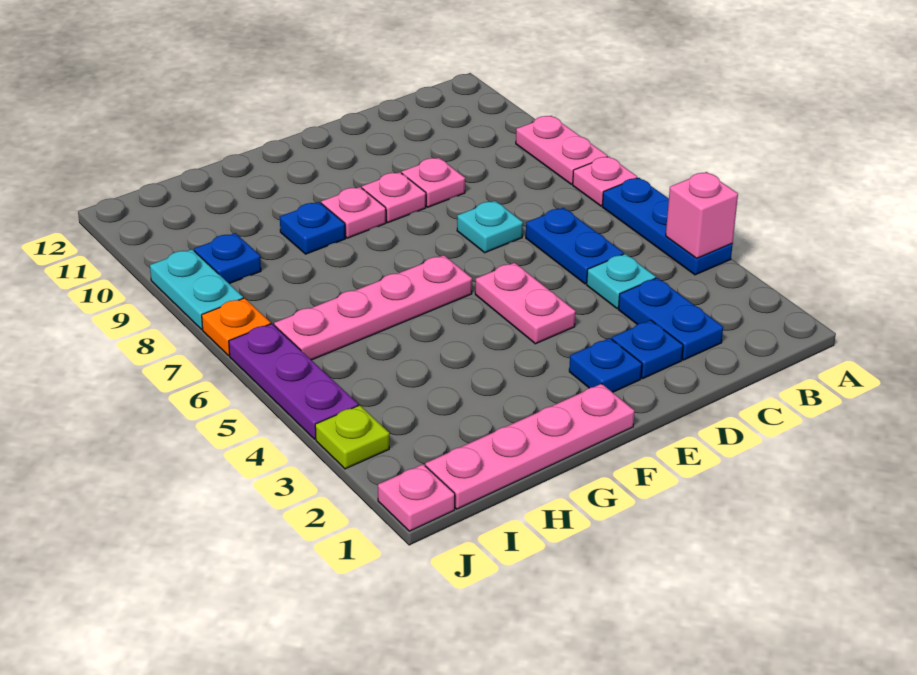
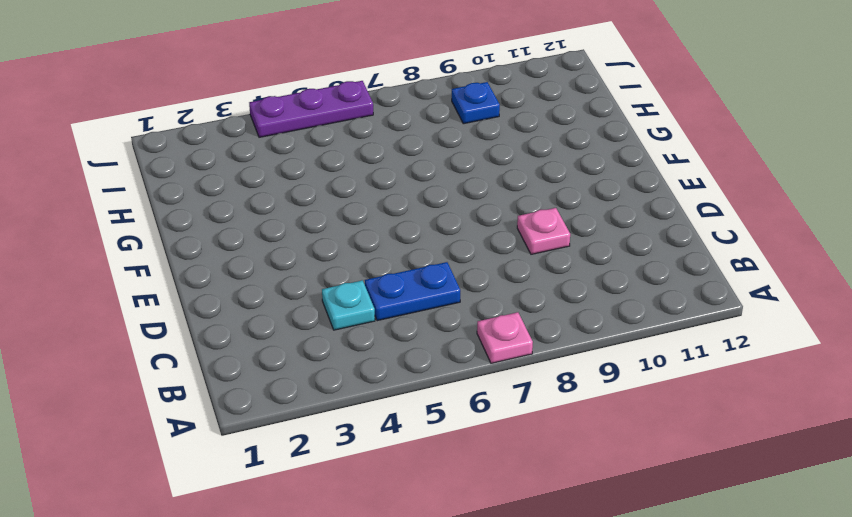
none -> blue plate A4:A6 level 1
none -> pink plate A8:A9 level 1
none -> blue plate C2:C3 level 1

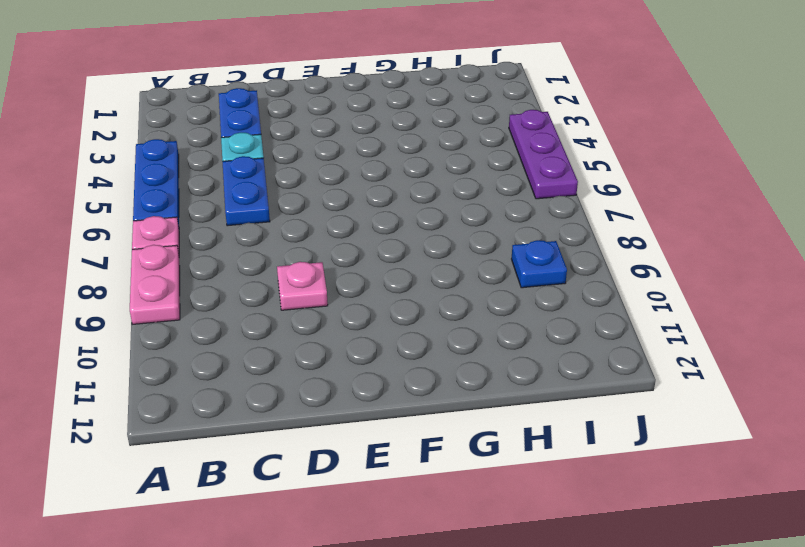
none -> blue plate D2 level 1
none -> cyan plate D7 level 1
none -> blue plate E2 level 1

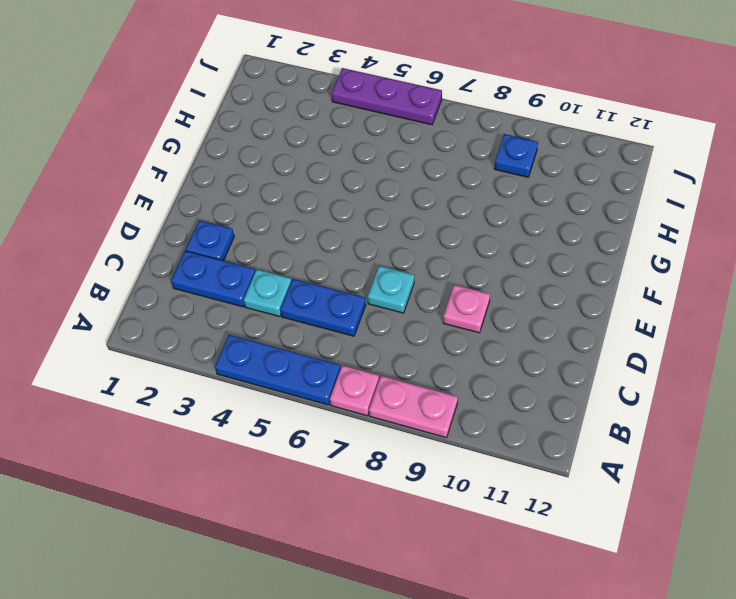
none -> blue plate E2 level 1
none -> pink plate E4:E5 level 1
none -> pink plate E9 level 1

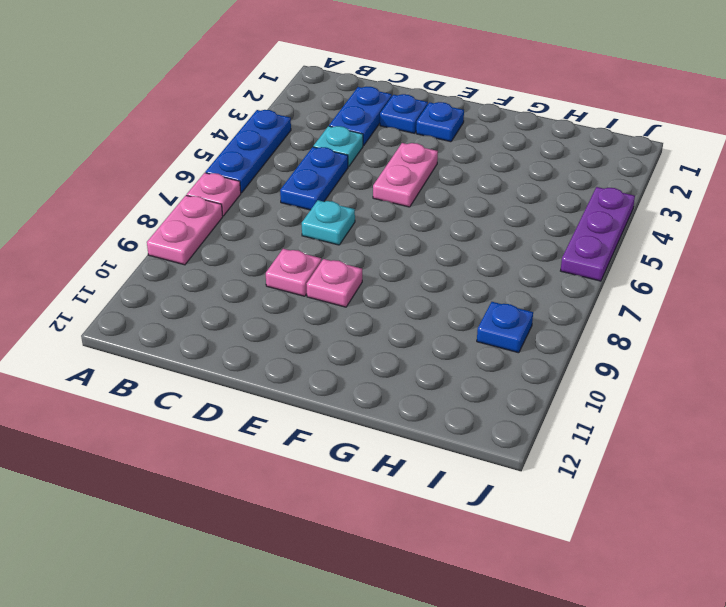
none -> pink plate F1:I1 level 1
none -> pink plate F6:I6 level 1
none -> pink plate F9 level 1

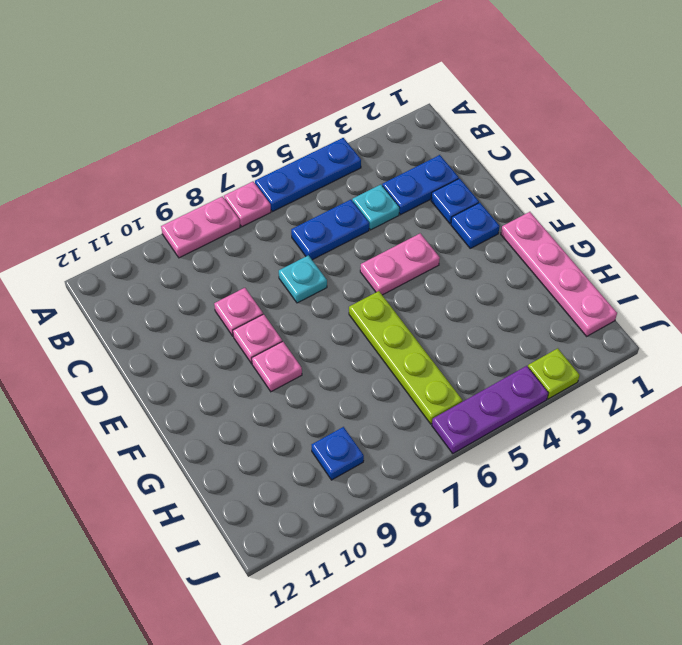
lime plate F6:I6 level 1 -> pink plate F6:I6 level 1
none -> blue plate G9 level 1
none -> pink plate J1 level 1
none -> orange plate J7 level 1

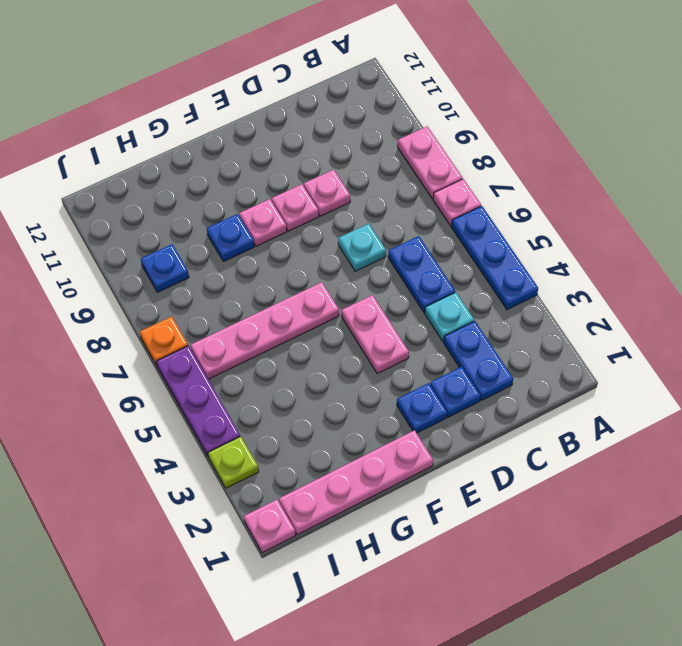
none -> cyan plate J8:J9 level 1
none -> pink brick A4 level 2

